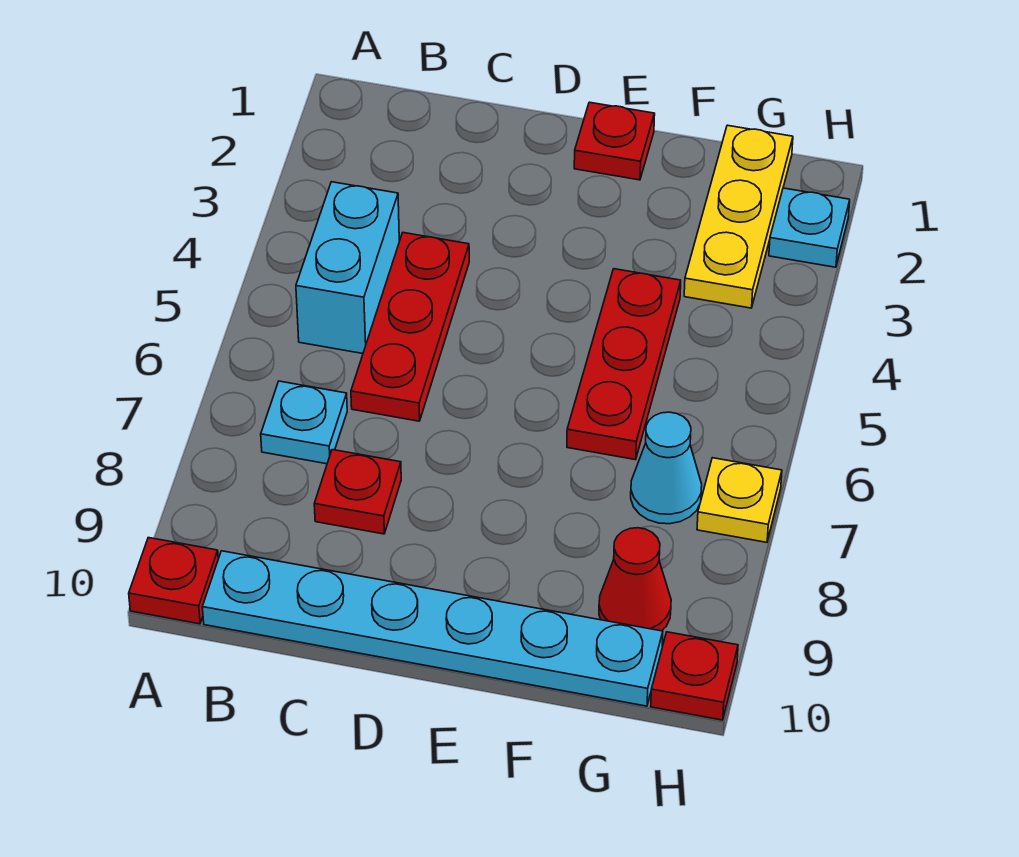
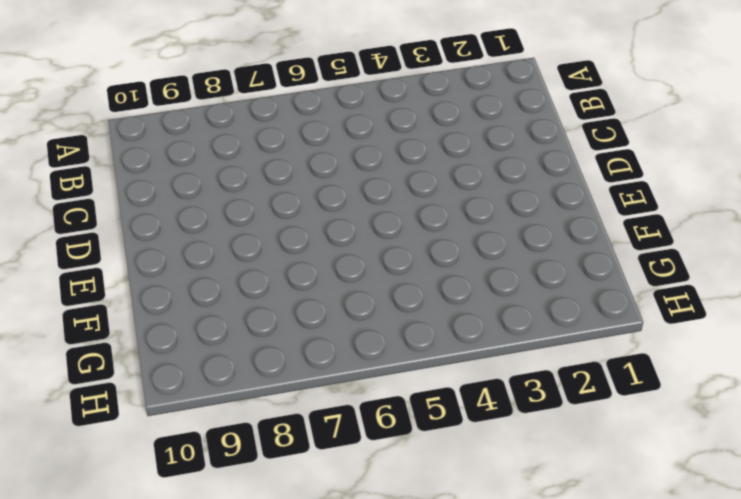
none -> red plate A10 level 1
none -> cyan brick B4:B5 level 1
none -> cyan plate B7 level 1

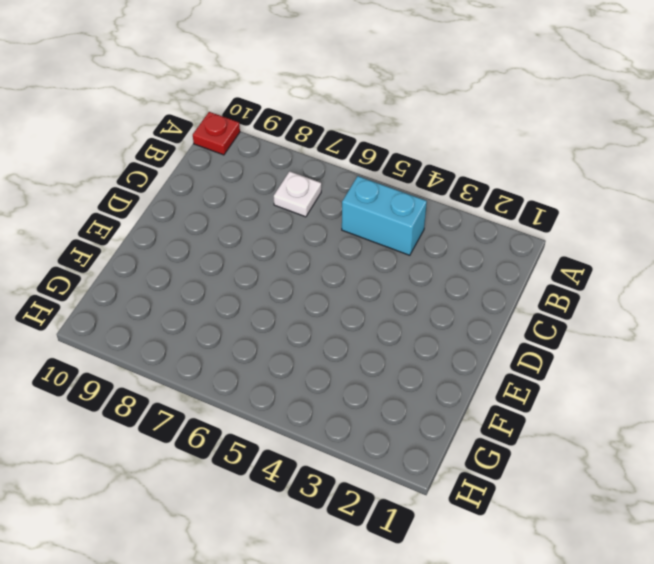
white plate B7 level 1 -> cyan plate B7 level 1
none -> cyan plate B10:G10 level 1
none -> red plate C4:C6 level 1
none -> red plate C8 level 1

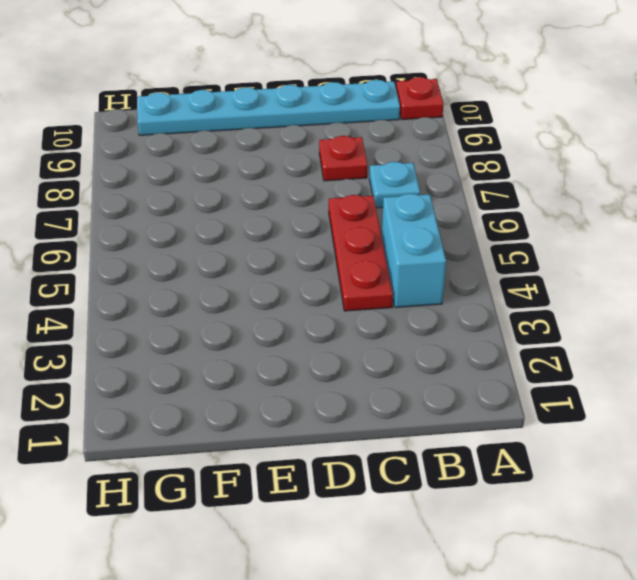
none -> red plate E1 level 1
none -> red plate F4:F6 level 1
none -> yellow plate G1:G3 level 1

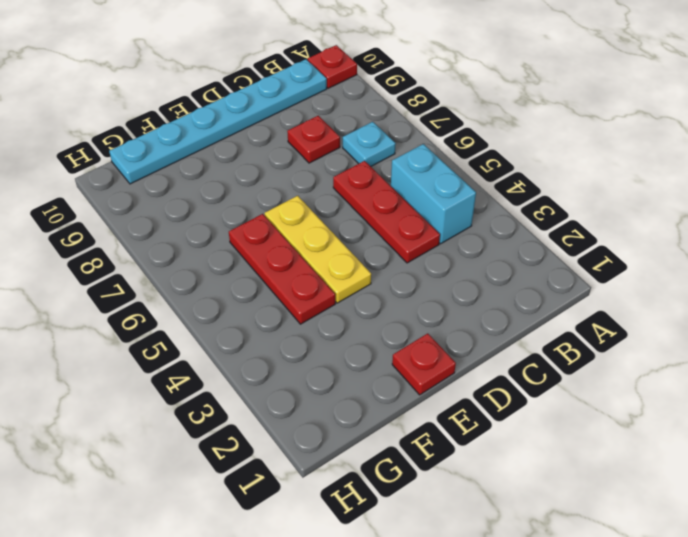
yellow plate E4:E6 level 1 -> yellow plate G1:G3 level 1
none -> cyan cone G7 level 1
none -> red cone G9 level 1
none -> cyan plate H2 level 1

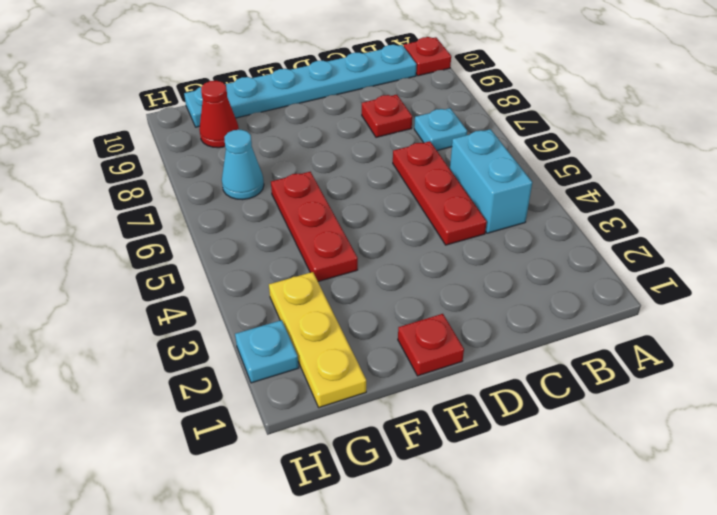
none -> yellow plate H7 level 1
none -> red plate H10 level 1

